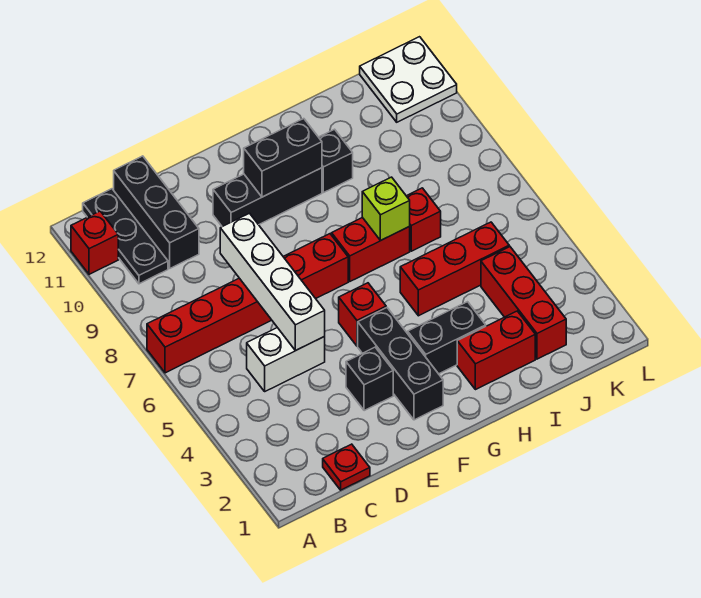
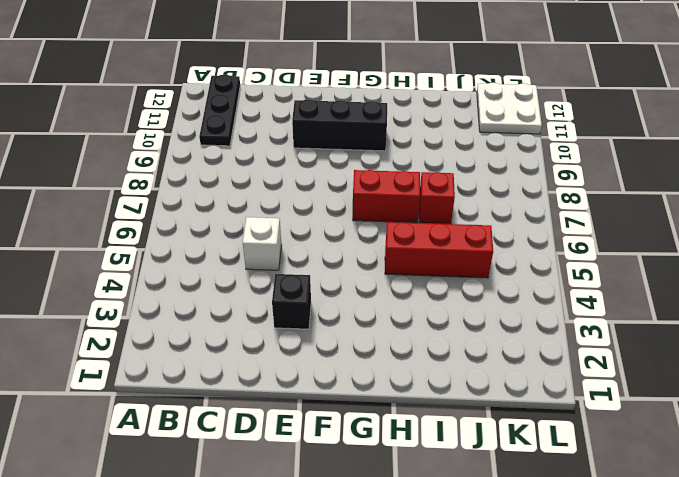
white brick D5 level 1 -> white brick C5:D5 level 1
none -> red brick A7:F7 level 1
none -> red brick A11 level 1
none -> red plate C1 level 1

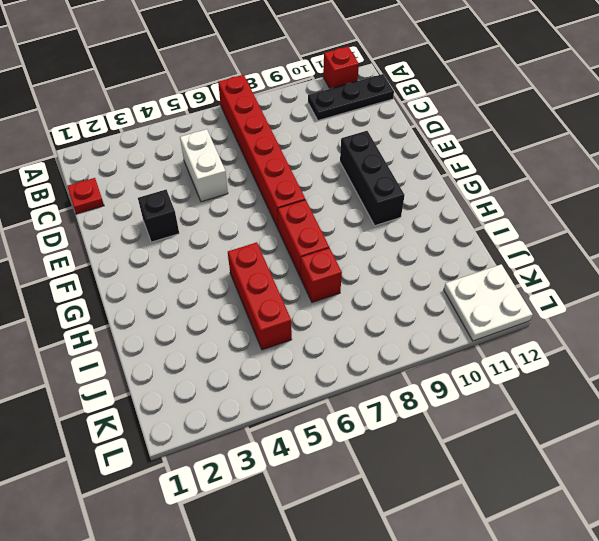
none -> black brick C10:C12 level 1
none -> black brick F2:F4 level 1
none -> red brick F5 level 1

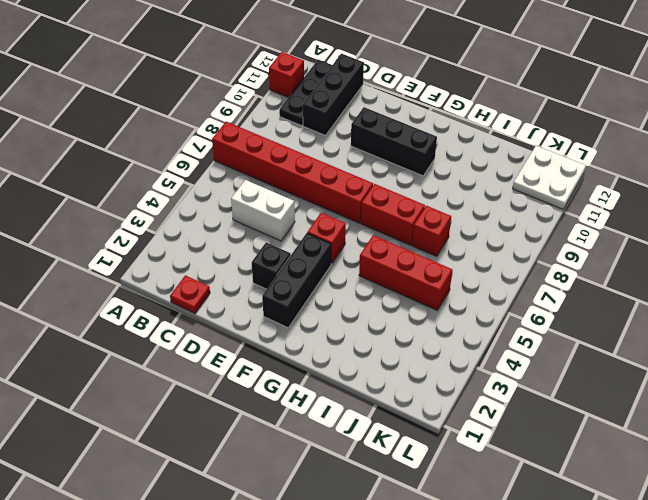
none -> black brick G3:H3 level 1
none -> red brick H2:I2 level 1
none -> black brick H10 level 1

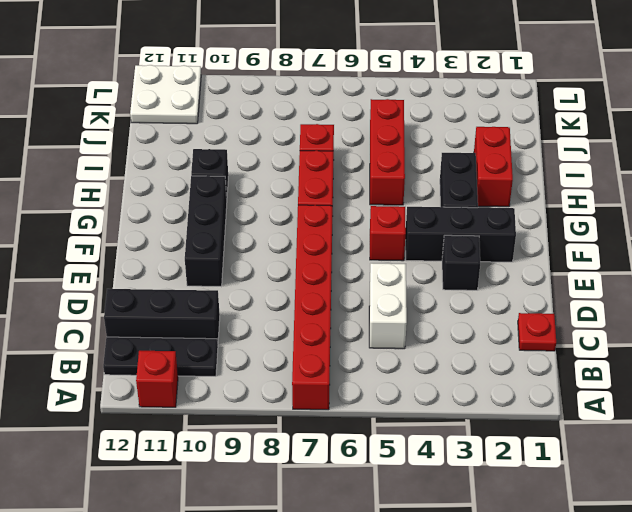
none -> red brick J2:J4 level 1
none -> white brick D5:D8 level 2
none -> black brick F10:G10 level 2

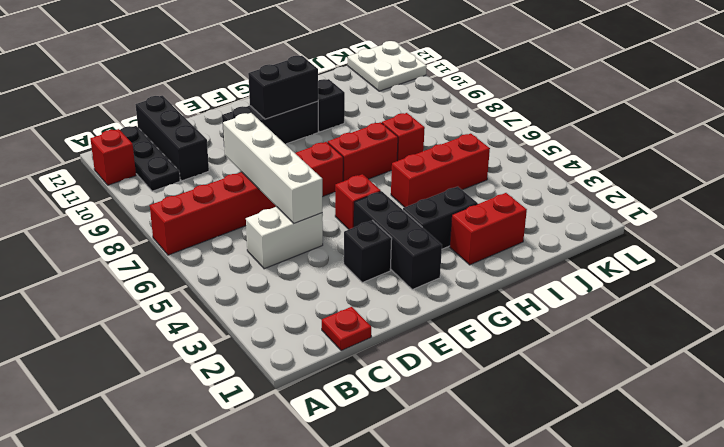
none -> red brick J2:J4 level 1
none -> lime brick H7 level 2

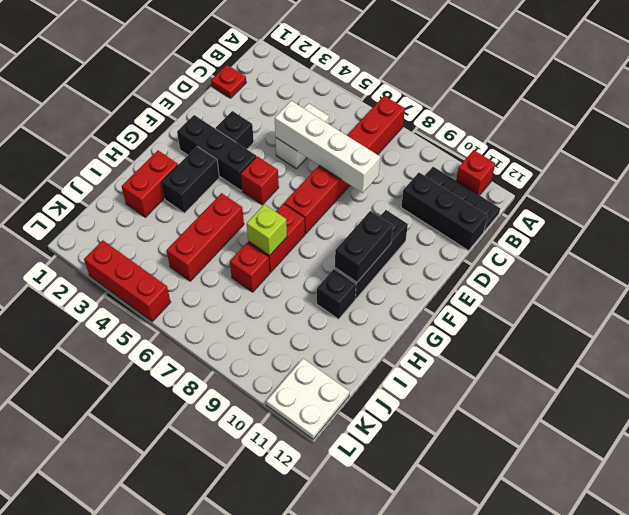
red brick L3:L5 level 1 -> red brick J2:J4 level 1

